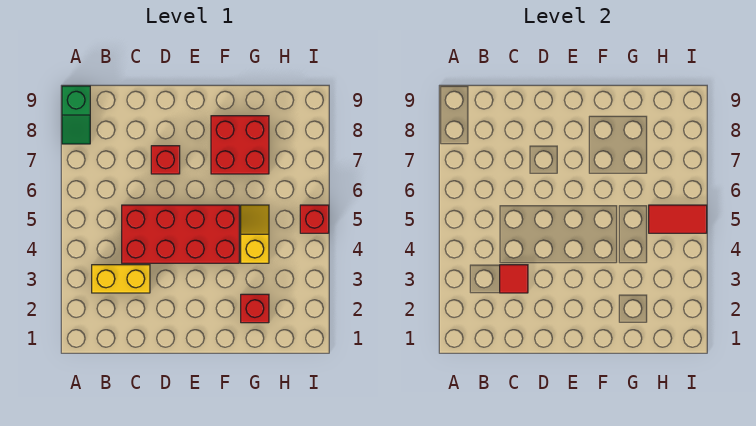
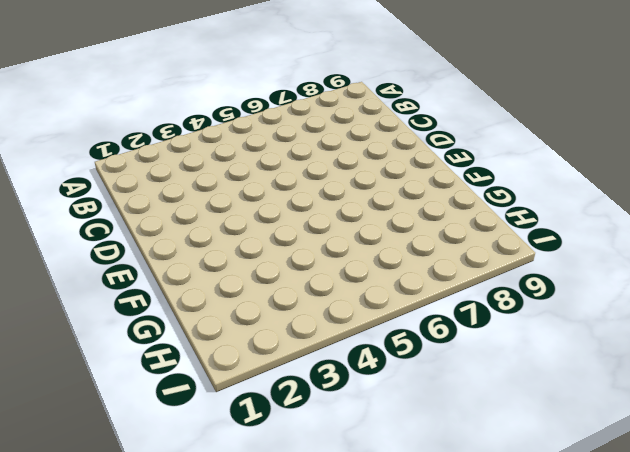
none -> green slope A8:A9 level 1 top 9
none -> yellow brick B3:C3 level 1

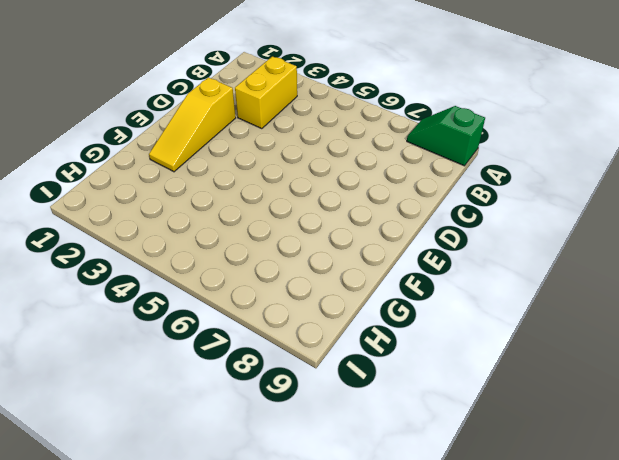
yellow slope D2:F2 level 1 top D -> none
none -> red brick C4:F5 level 1
none -> red brick D7 level 1

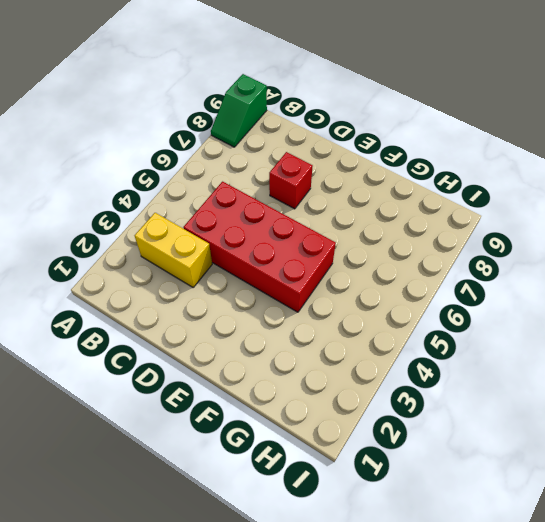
none -> red brick F7:G8 level 1
none -> red brick G2 level 1

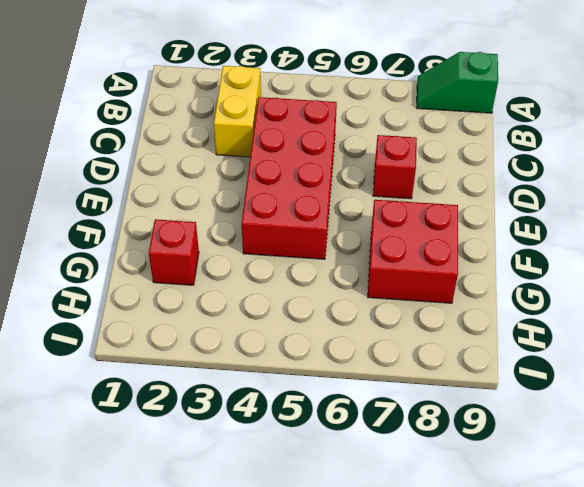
none -> yellow slope G4:G5 level 1 top 4
none -> red brick I5 level 1

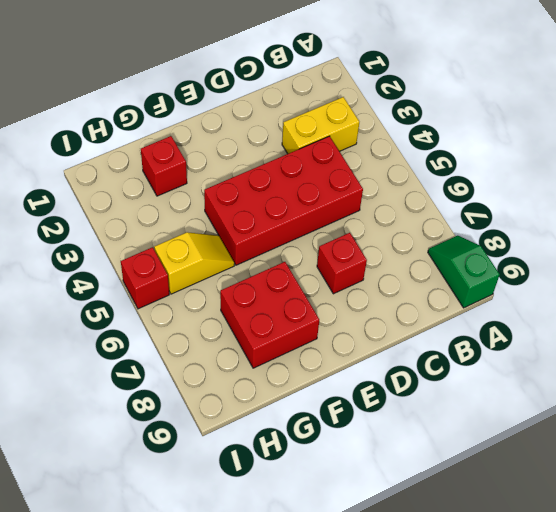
yellow slope G5:H5 level 1 top H -> yellow slope G4:G5 level 1 top 4
none -> red tile C3 level 2
none -> red tile H5:I5 level 2

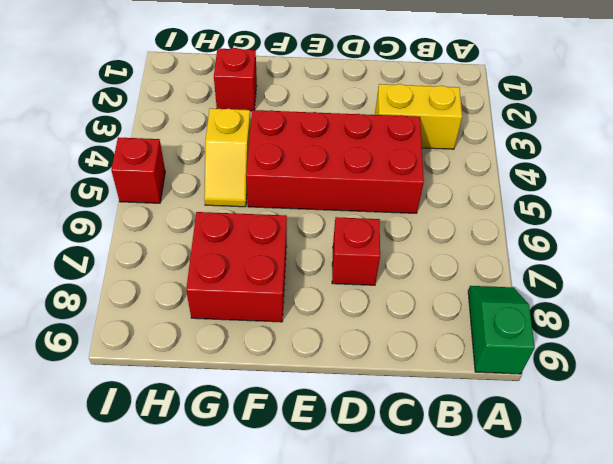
none -> red tile C3 level 2
none -> red tile H5:I5 level 2

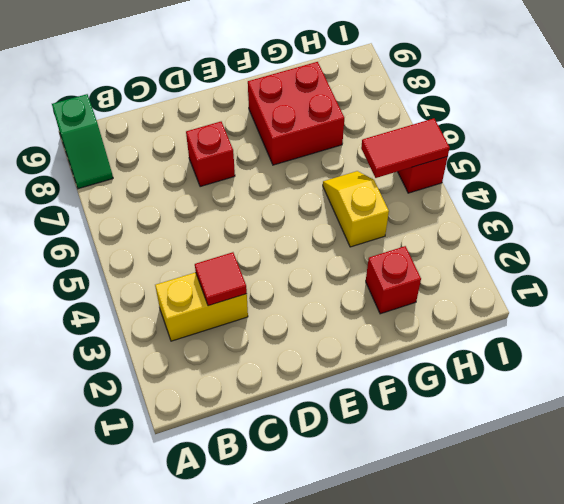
none -> red brick C4:F5 level 1

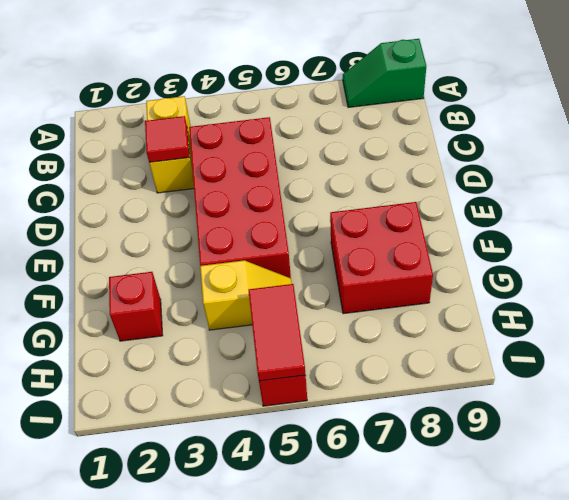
none -> red brick D7 level 1

